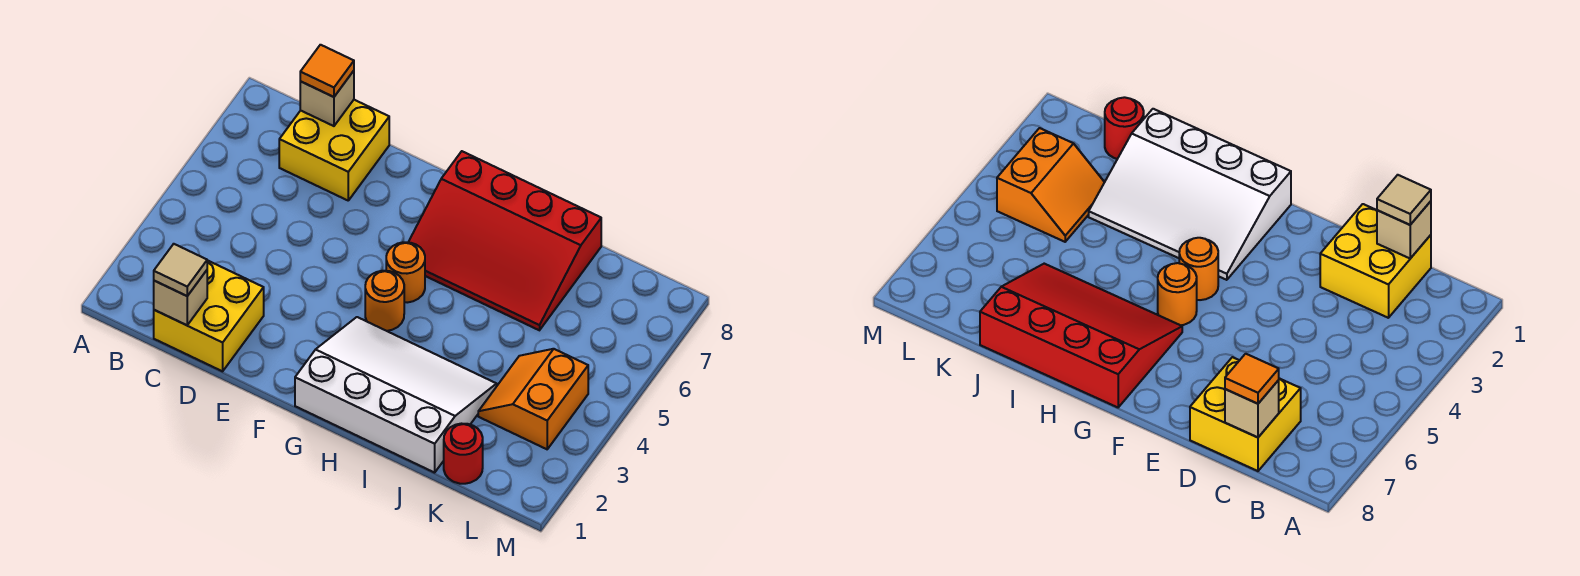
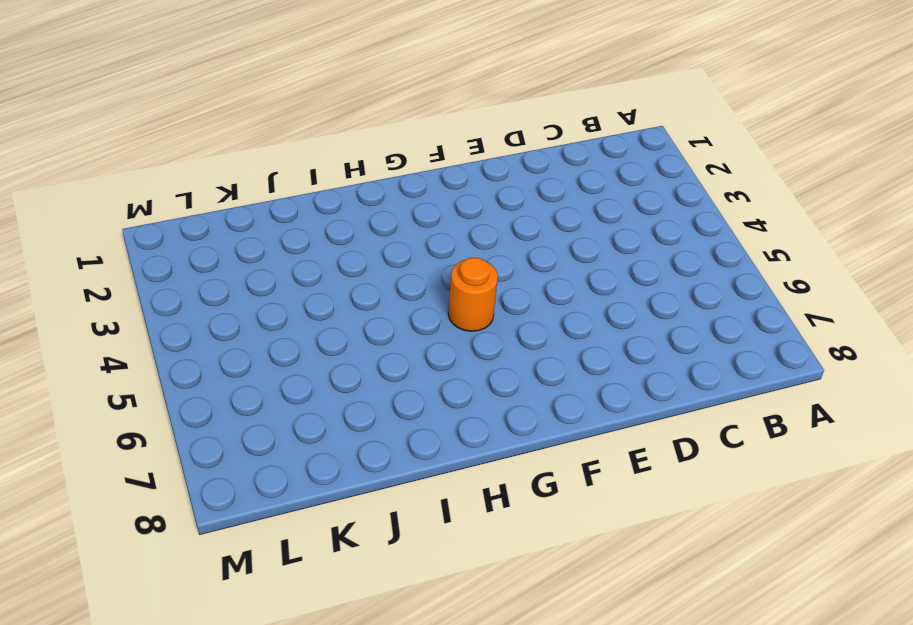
none -> yellow brick C1:D2 level 1
none -> yellow brick C7:D8 level 1
none -> white slope G1:J3 level 1 top 1

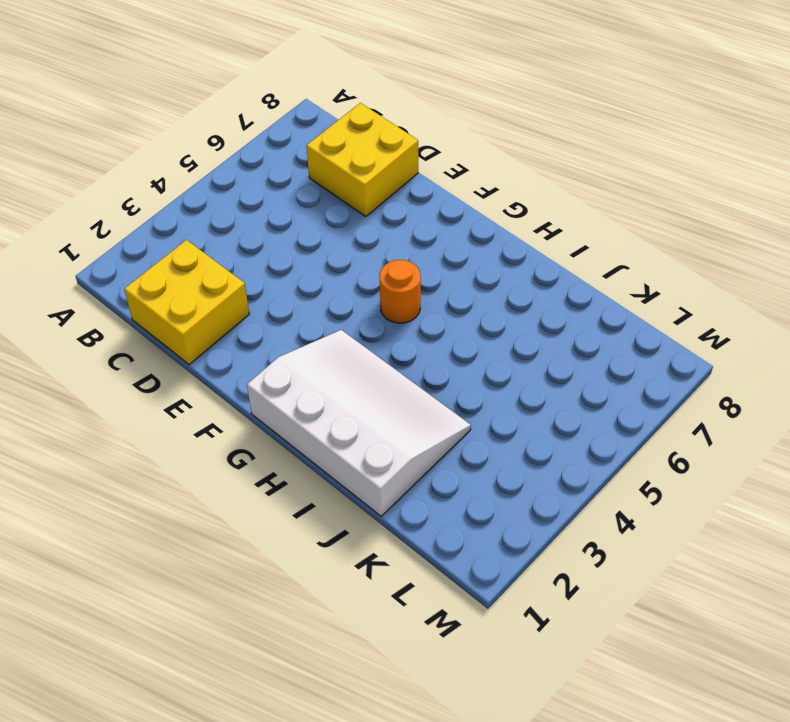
none -> orange round brick G4 level 1
none -> red slope G6:J8 level 1 top 8
none -> red round brick K1 level 1

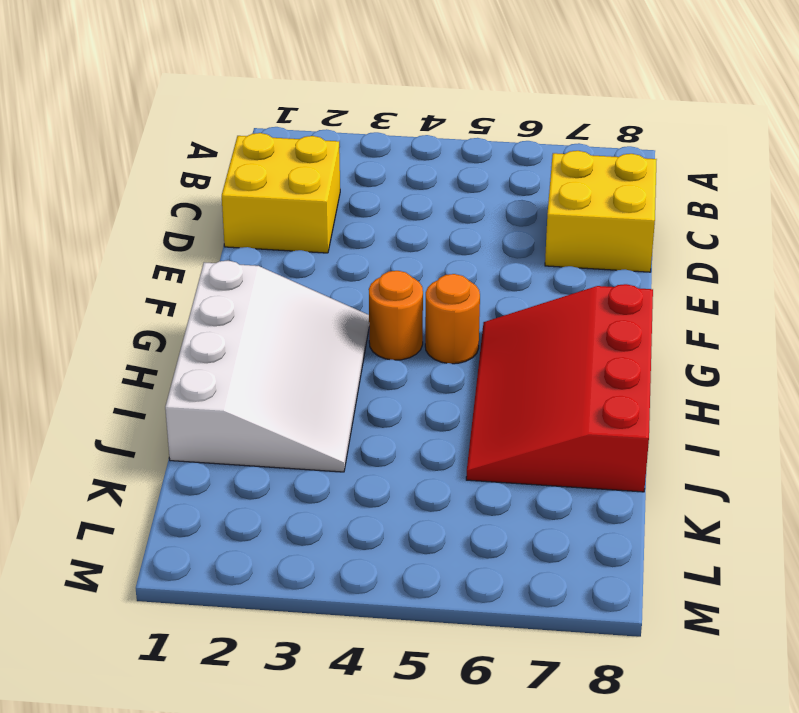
none -> red round brick K1 level 1
none -> orange slope K3:L4 level 1 top L
none -> tan brick C1 level 2

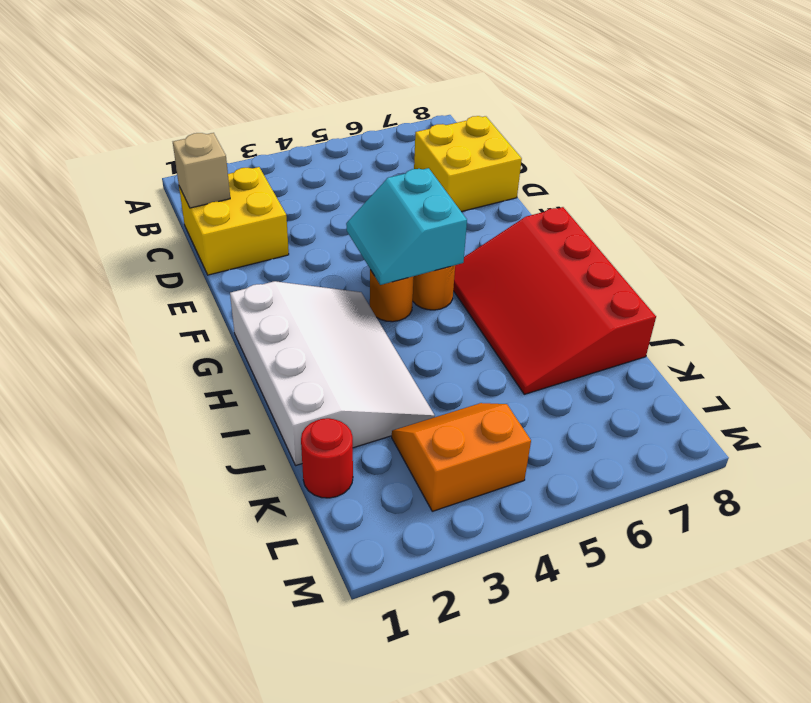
cyan slope F4:G5 level 2 top 5 -> none
none -> tan brick C8 level 2
none -> tan tile C1 level 3
none -> orange tile C8 level 3

